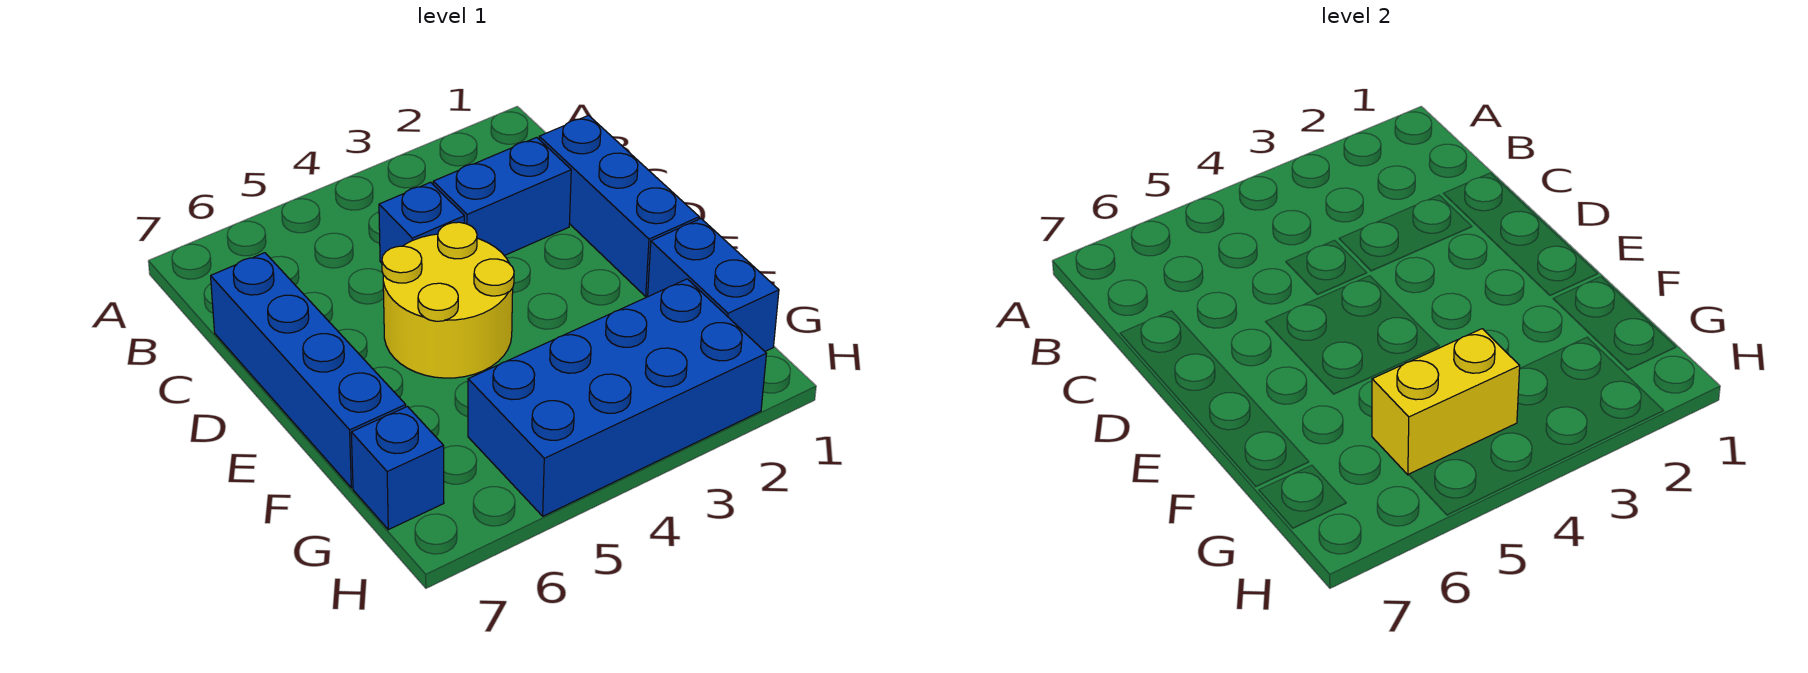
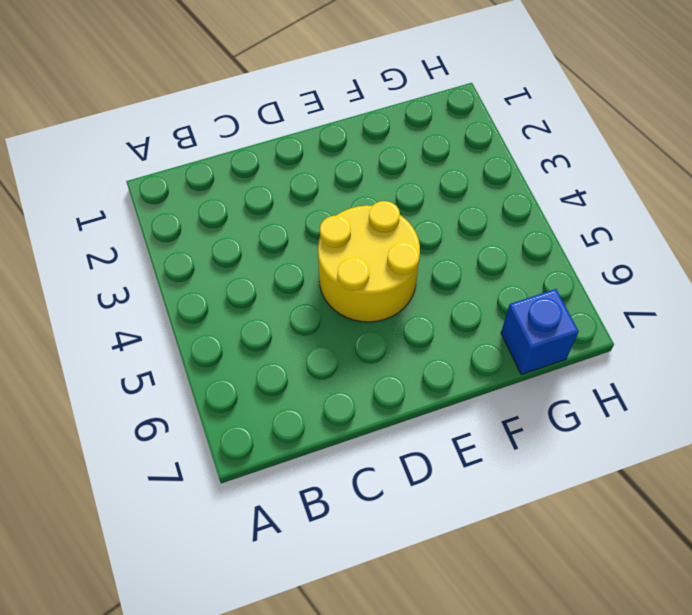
none -> blue brick C1:E1 level 1
none -> blue brick C2:C3 level 1

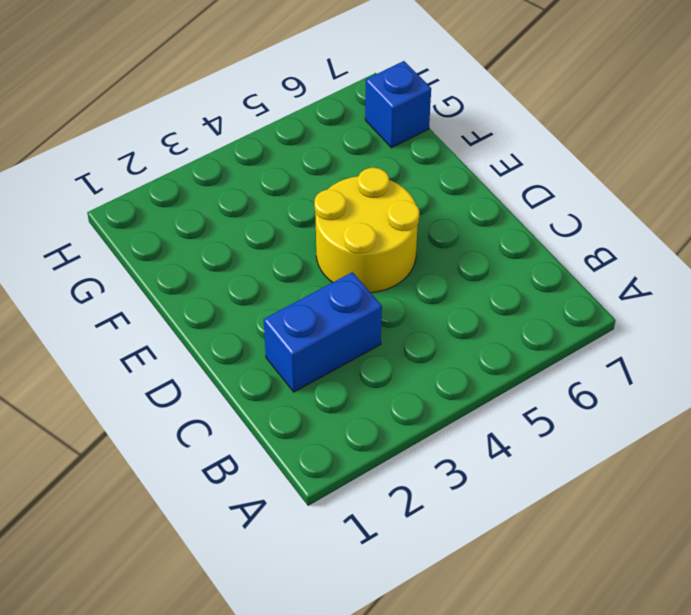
none -> blue brick C1:E1 level 1
none -> blue brick C4 level 1

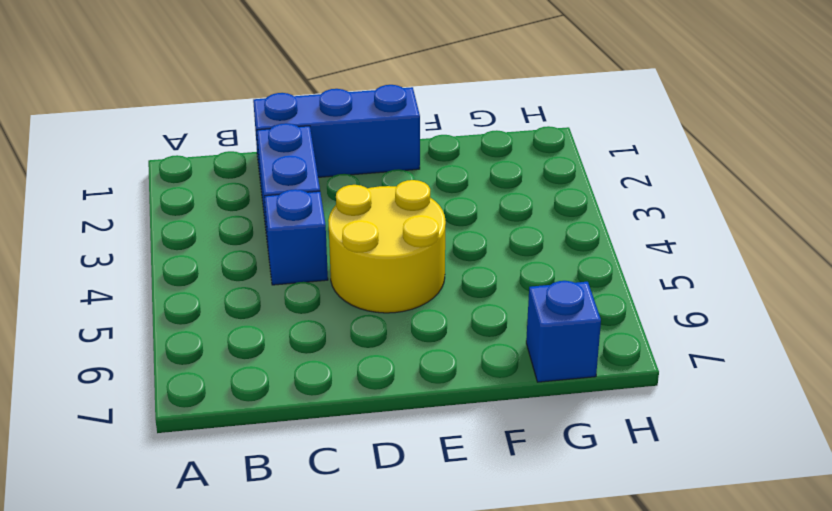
none -> blue brick C7:F7 level 1
none -> blue brick F1:G1 level 1

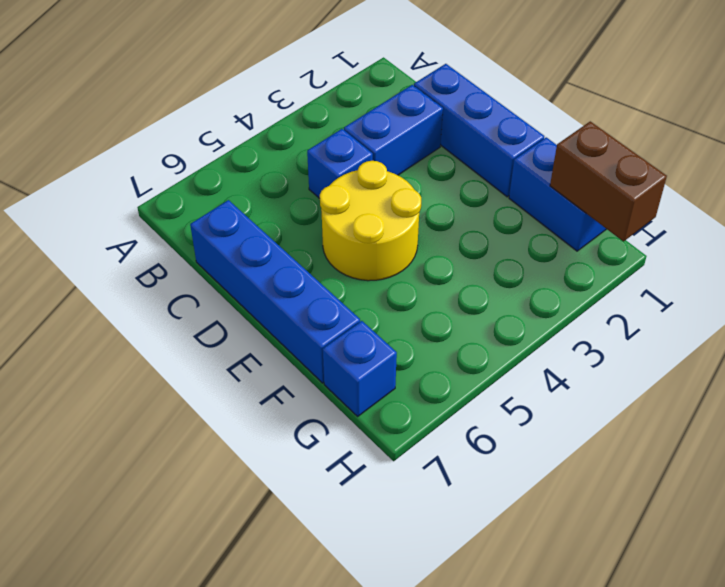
brown brick G1:H1 level 2 -> none
none -> blue brick G2:H5 level 1
none -> yellow brick G4:G5 level 2

